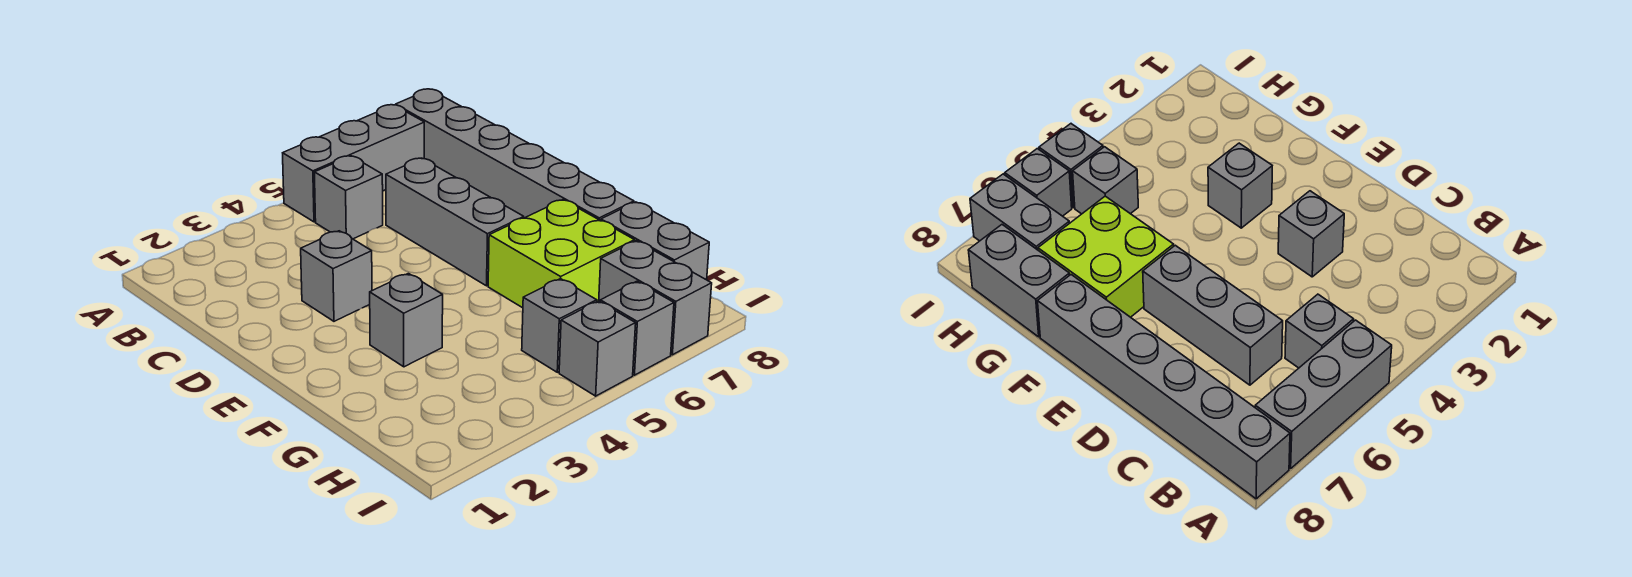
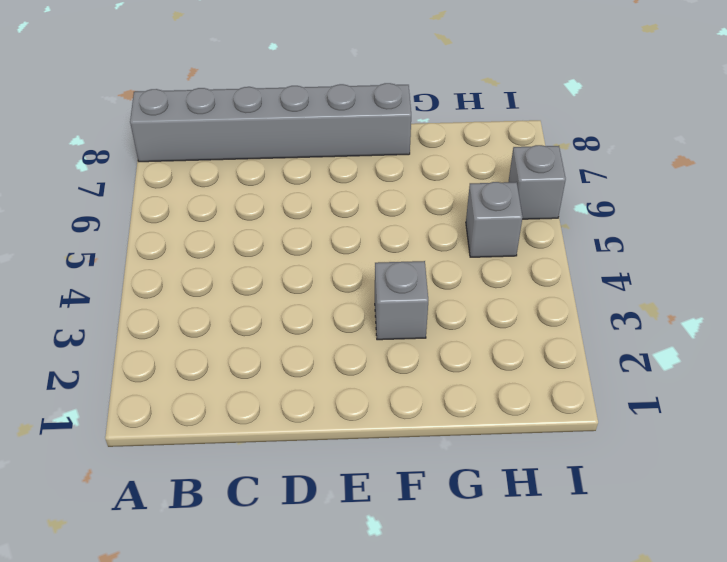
none -> grey brick A5:A7 level 1
none -> grey brick B5 level 1
none -> grey brick C6:E6 level 1

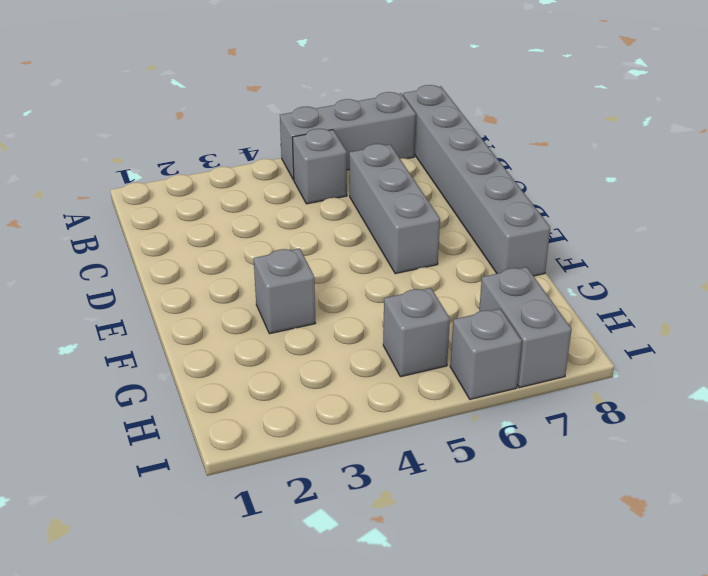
none -> grey brick D3 level 1
none -> lime brick F6:G7 level 1
none -> grey brick G8:H8 level 1

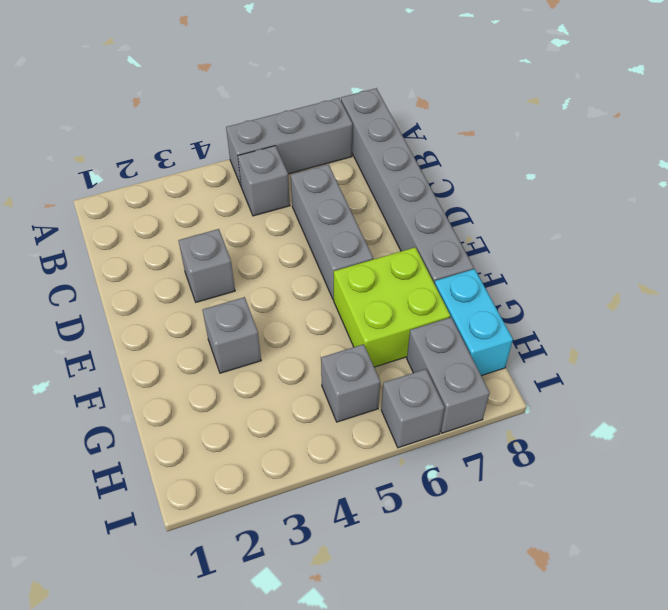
cyan brick G8:H8 level 1 -> grey brick G8:H8 level 1
none -> grey brick I5 level 1

